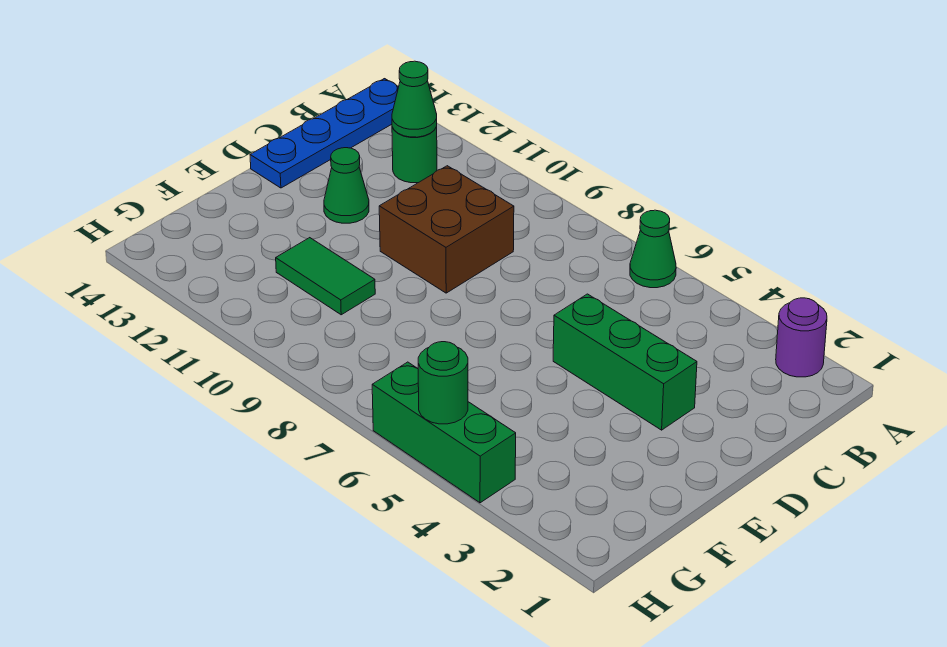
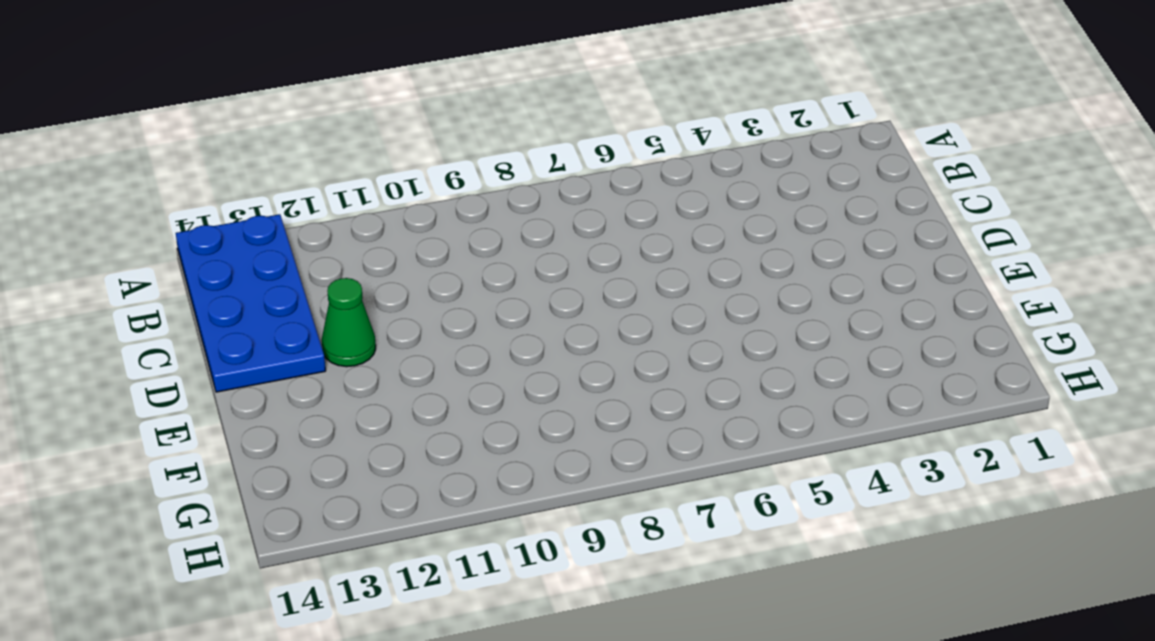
blue plate A13:D14 level 1 -> blue plate A14:D14 level 1
none -> purple round brick A2 level 1
none -> green cone A6 level 1

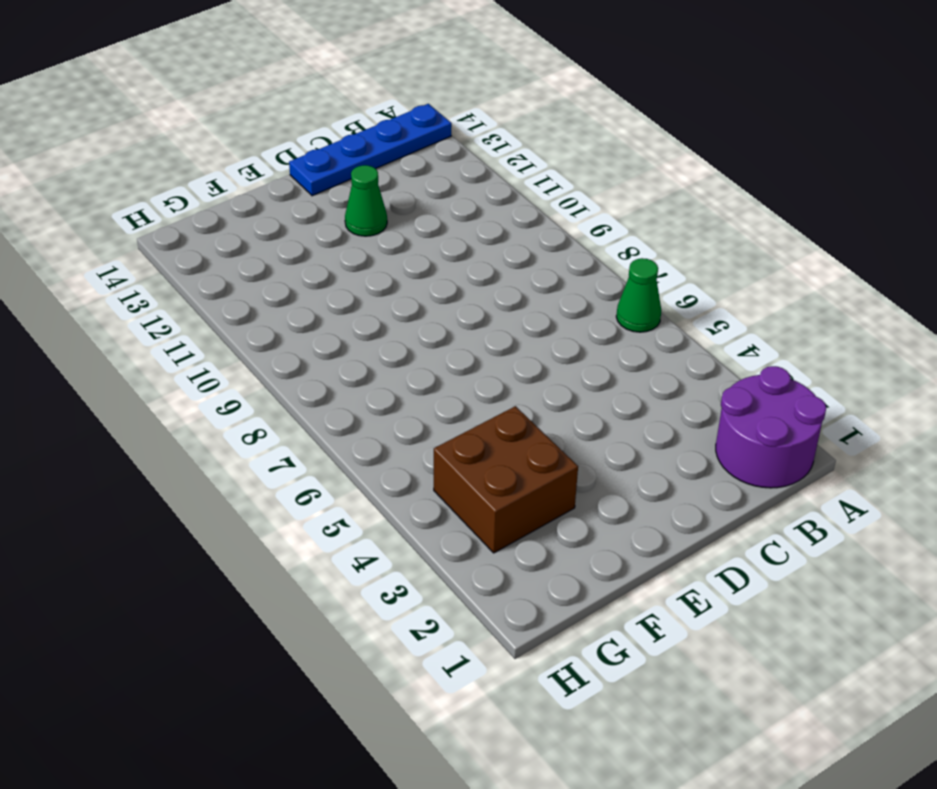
purple round brick A1:B2 level 1 -> purple round brick A2 level 1
brown brick F3:G4 level 1 -> brown brick C9:D10 level 1
none -> green round brick B12 level 1
none -> green brick D3:D5 level 1

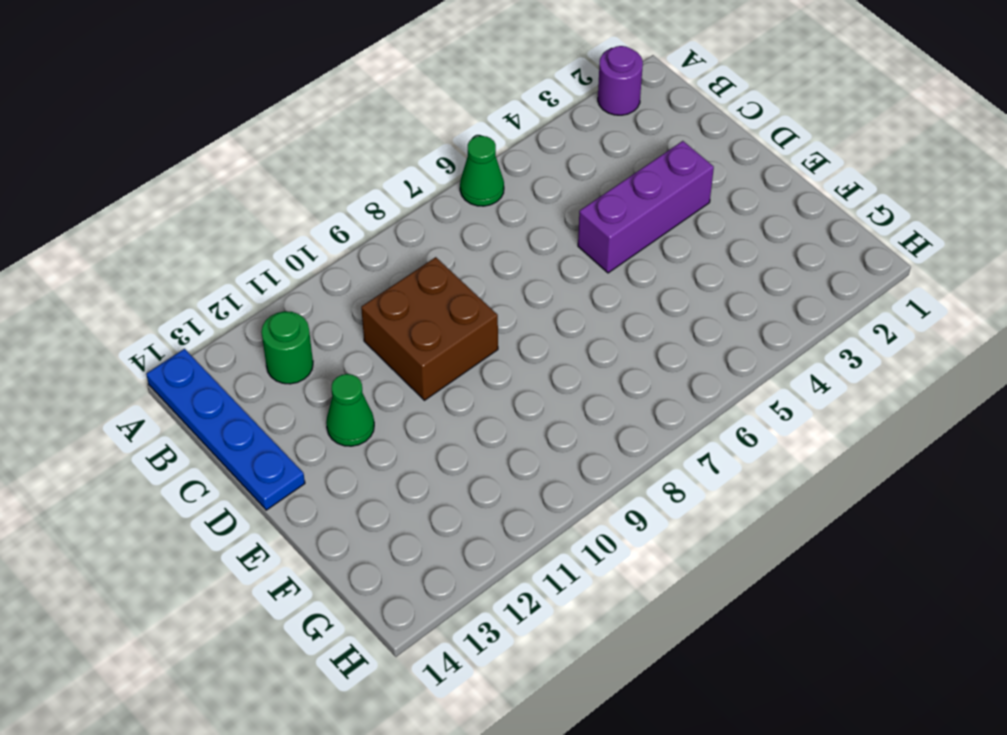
purple brick D3:D5 level 1 -> green brick D3:D5 level 1
none -> green tile F10:F11 level 1
none -> green brick H4:H6 level 1

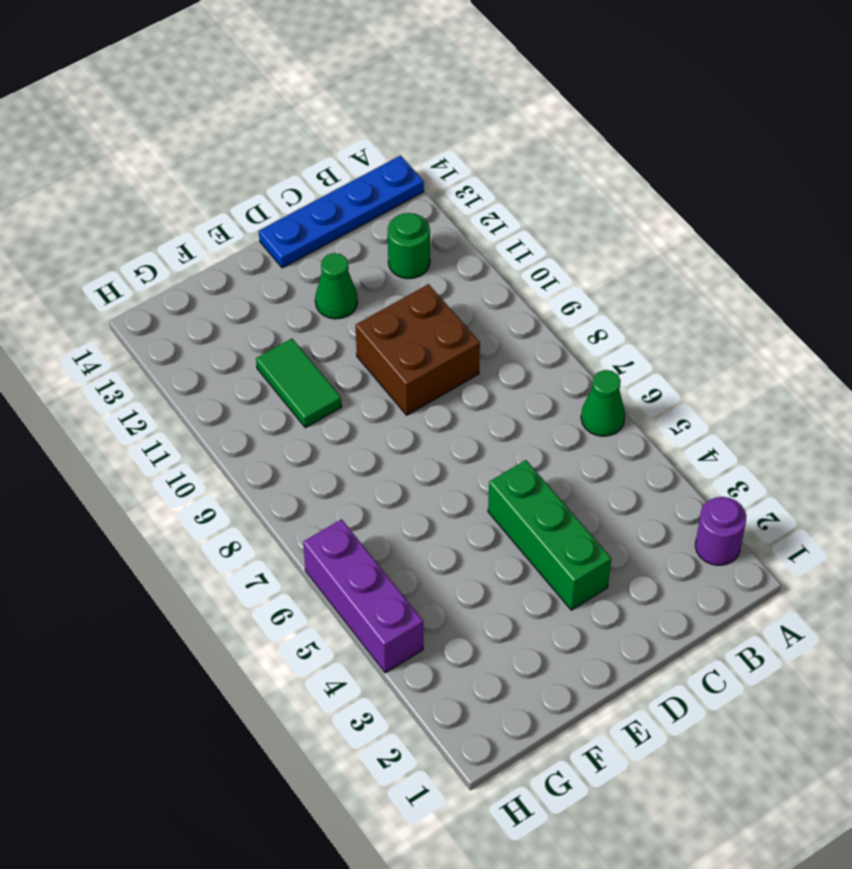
purple brick H4:H6 level 1 -> green brick H4:H6 level 1
none -> green cone B12 level 2
none -> green round brick H5 level 2

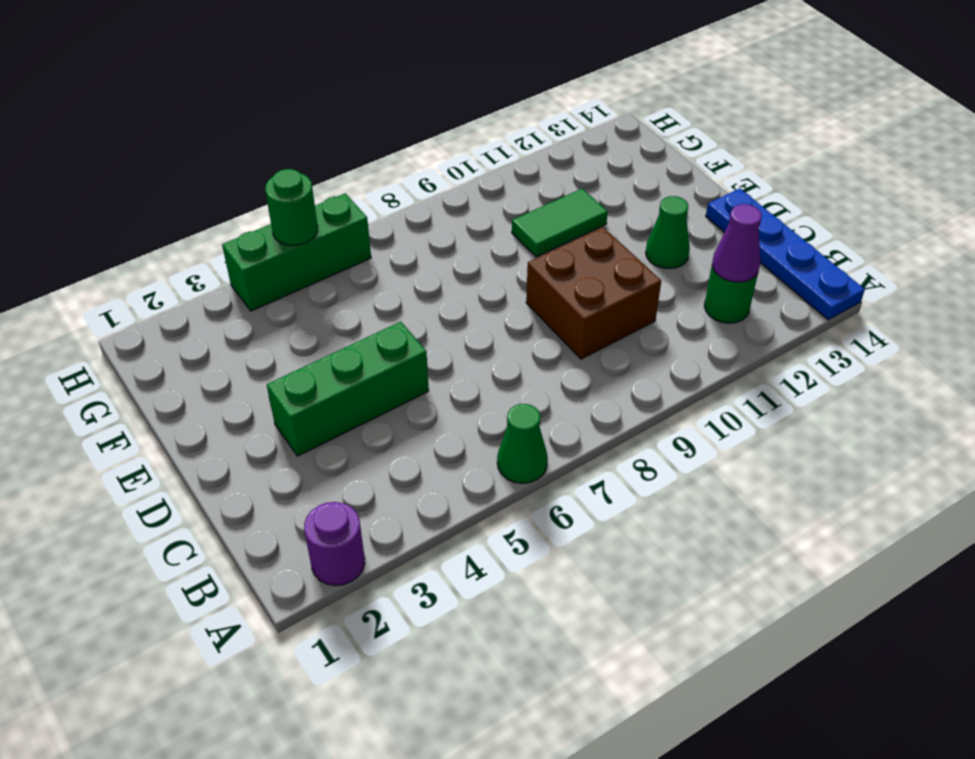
purple cone B12 level 2 -> green cone B12 level 2

